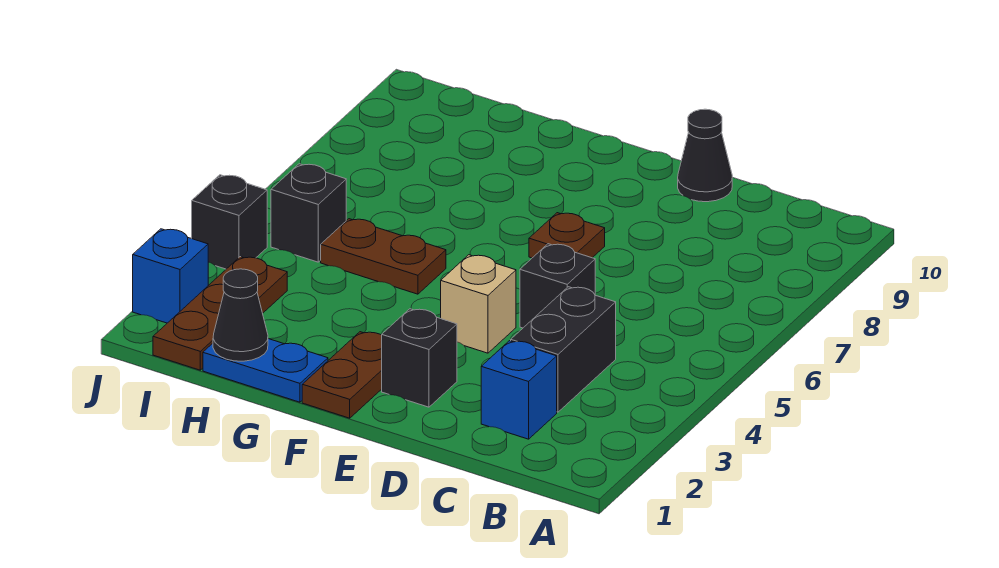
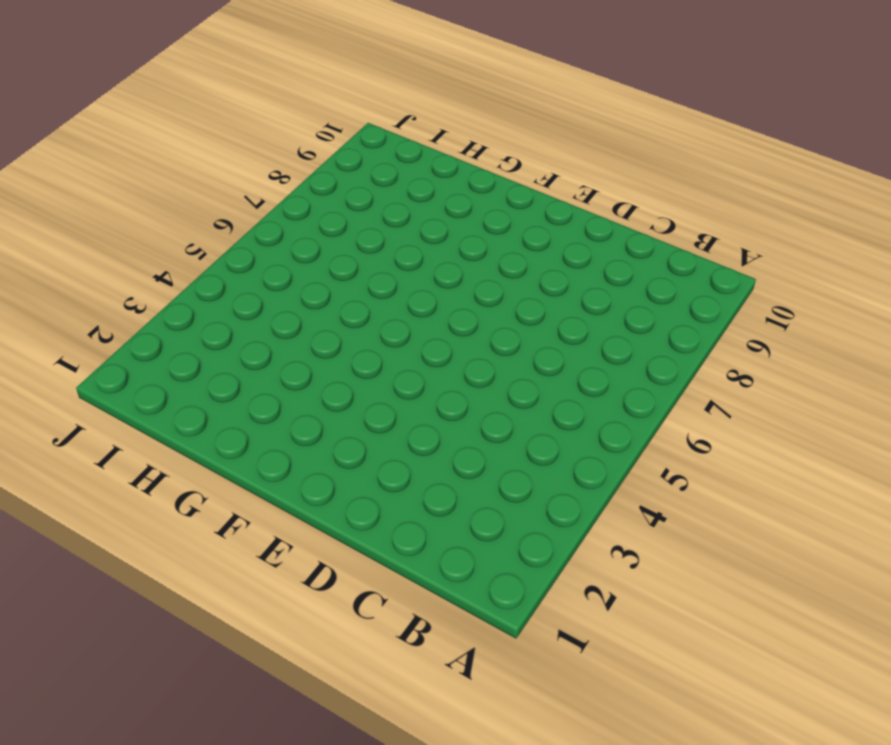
none -> blue brick C2 level 1
none -> black brick C3:C4 level 1
none -> black brick D5 level 1

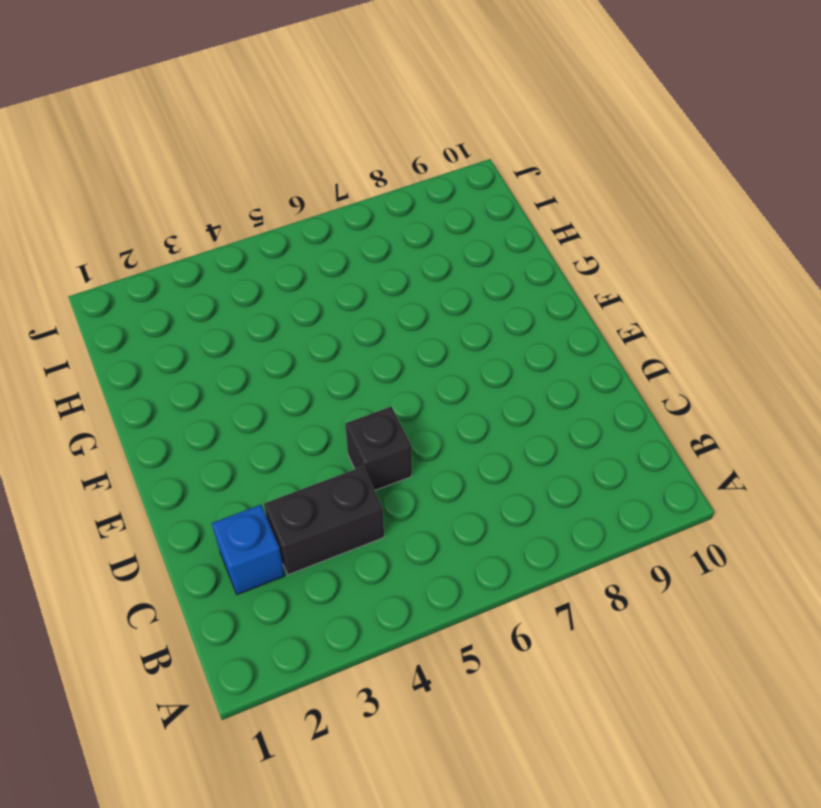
none -> black cone D10 level 1
none -> black brick E2 level 1
none -> tan brick E4 level 1

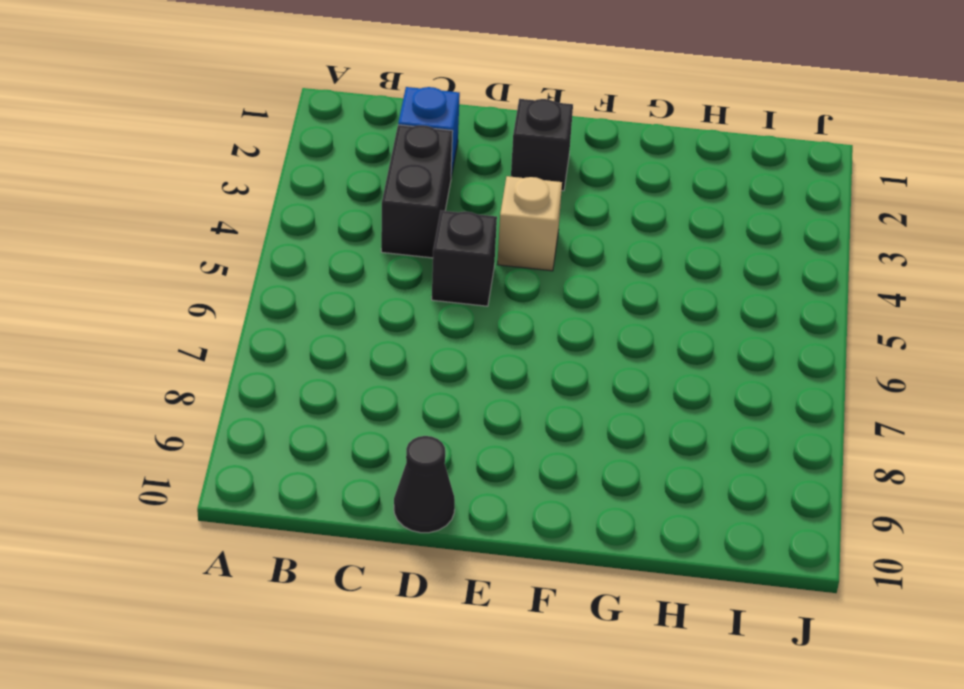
none -> brown plate E7 level 1
none -> brown plate F1:F2 level 1
none -> blue plate G1:H1 level 1

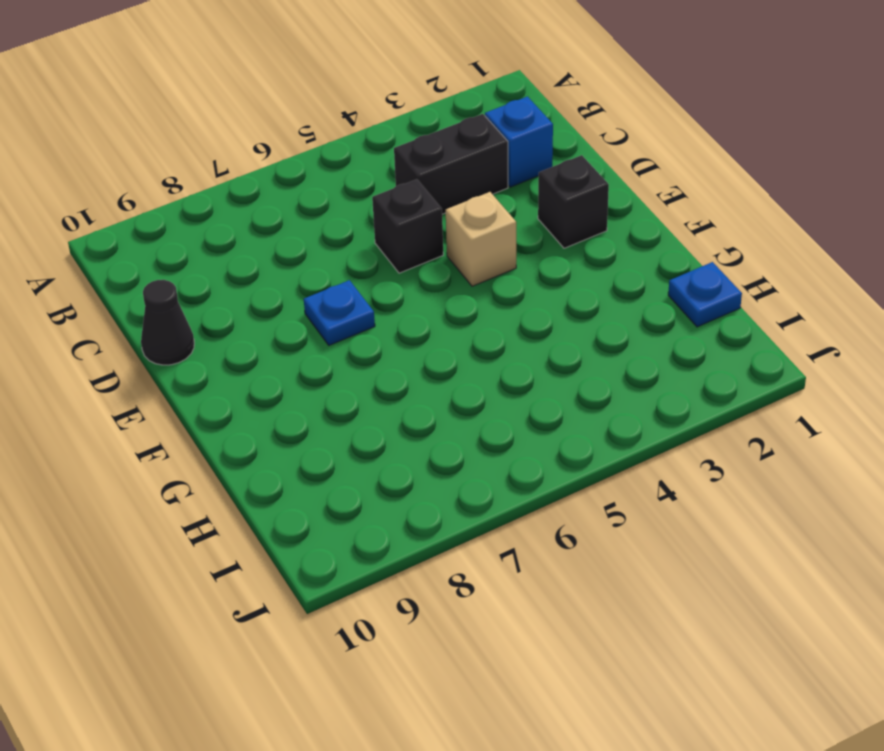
blue plate E7 level 1 -> brown plate E7 level 1
blue plate H1 level 1 -> blue plate G1:H1 level 1
none -> brown plate F1:F2 level 1
none -> brown plate G5:H5 level 1
none -> brown plate I1:I3 level 1

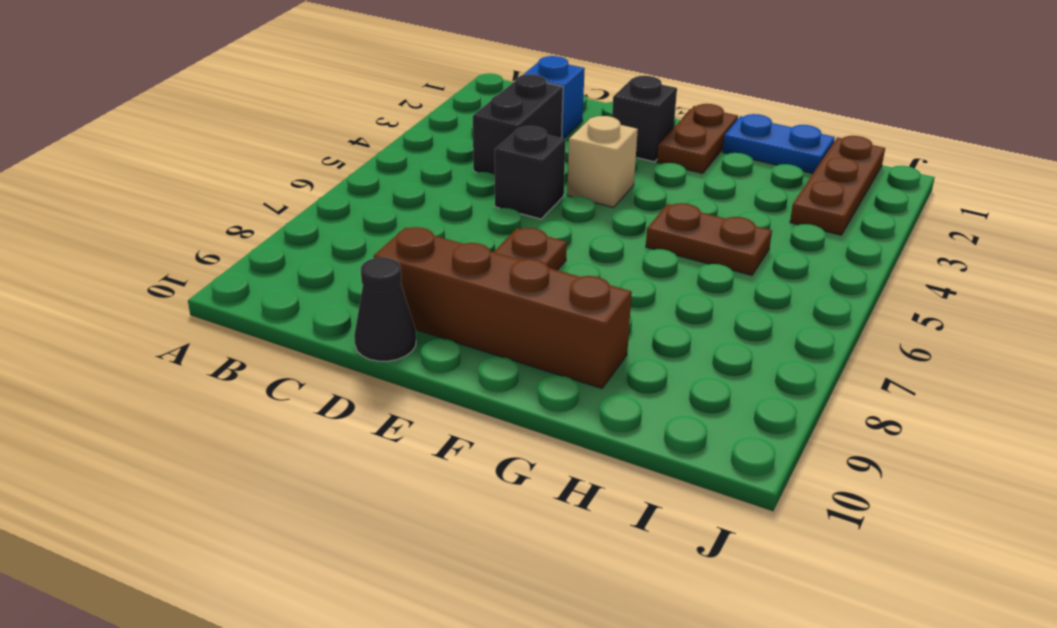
brown brick D9:G9 level 1 -> none
none -> black brick I5 level 1
none -> blue brick J2 level 1
none -> black brick J4 level 1

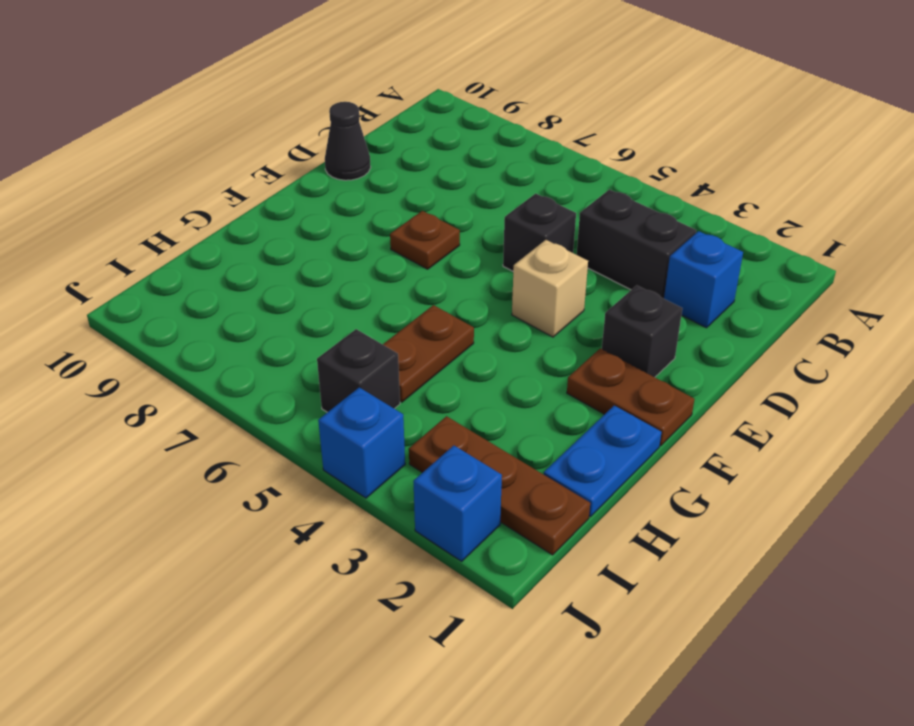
blue brick J4 level 1 -> black brick J4 level 1
none -> black cone H1 level 2

